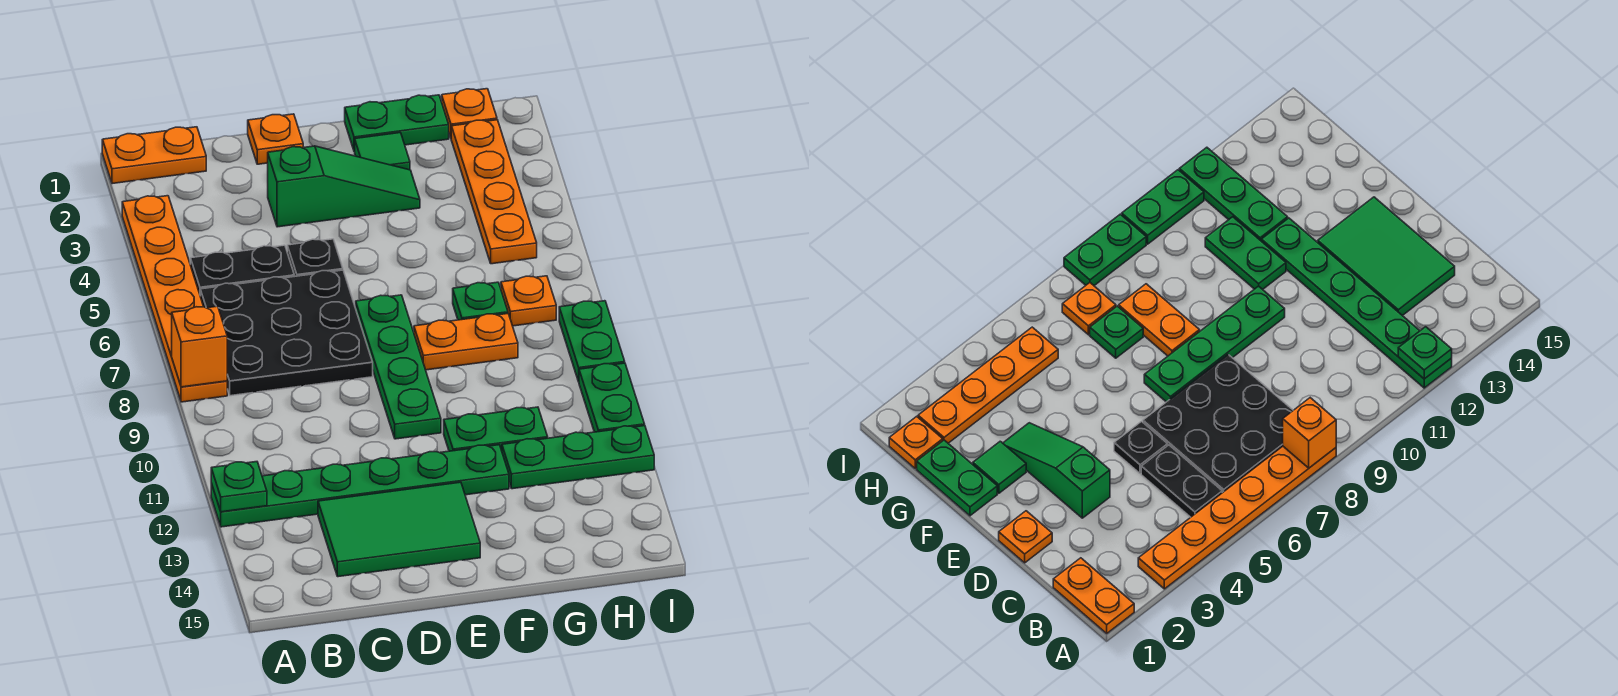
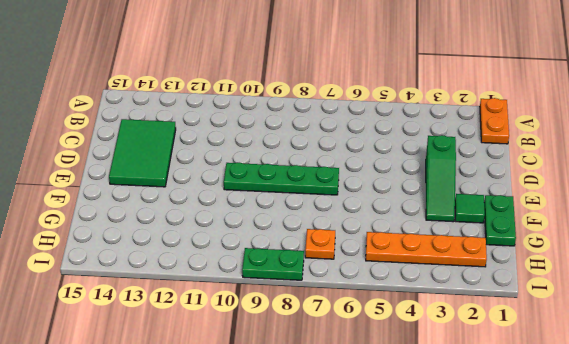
none -> orange plate A3:A8 level 1
none -> green plate A12:F12 level 1
none -> black plate B5:C5 level 1

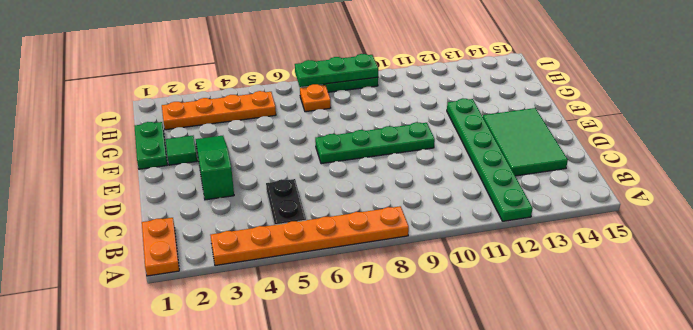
green plate I7:I9 level 2 -> green plate G12:I12 level 1
none -> black plate B6:D8 level 1
none -> orange plate D1 level 1
none -> black plate D5 level 1

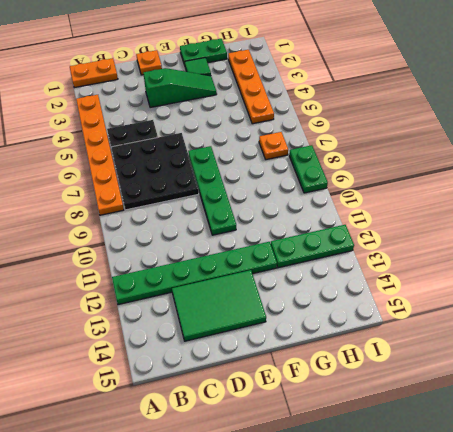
none -> black plate D5 level 1
none -> orange plate F8:G8 level 1
none -> green plate F11:G11 level 1

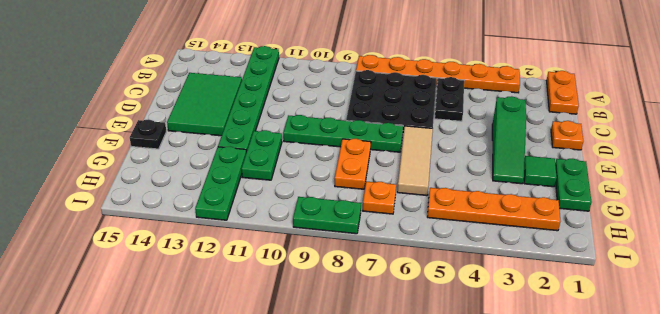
tan tile E6:G6 level 1 -> none
black plate F15 level 1 -> black plate D5 level 1
none -> green plate G7 level 1
none -> orange plate H1 level 1
none -> green plate I10:I11 level 1

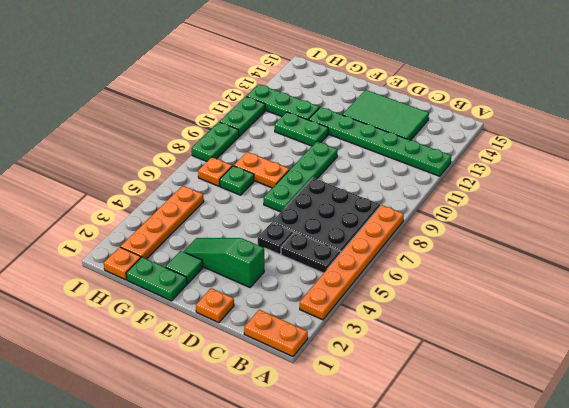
none -> orange brick A8 level 2
none -> green plate A12 level 2

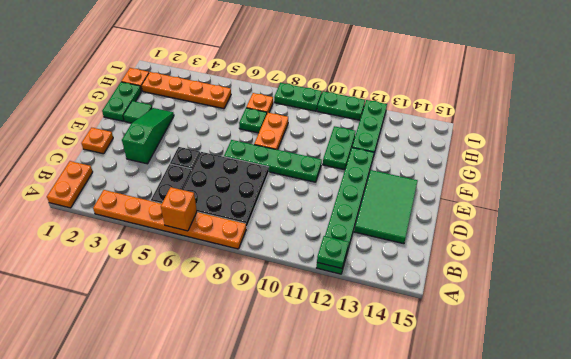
orange brick A6 level 2 -> orange brick A8 level 2

